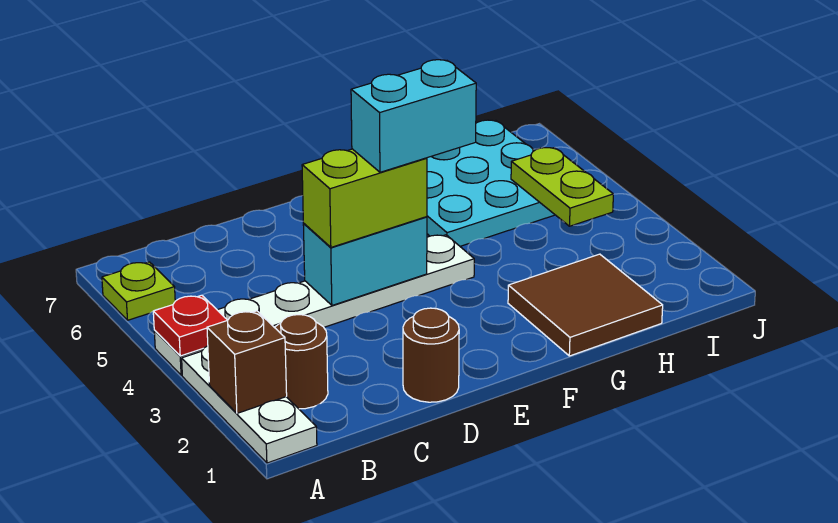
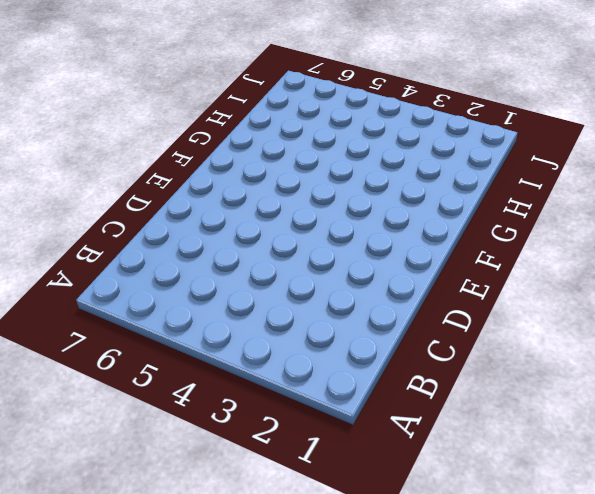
none -> white plate A1:A3 level 1
none -> white plate A4:F4 level 1
none -> lime plate A6 level 1

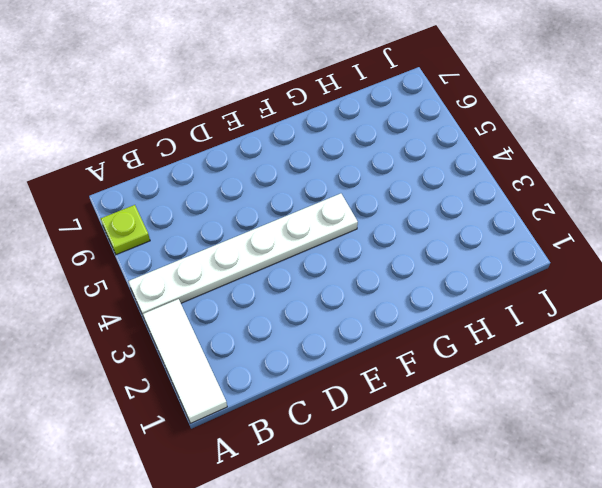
white tile A1:A3 level 1 -> white plate A1:A3 level 1
none -> brown round brick B2 level 1
none -> brown round brick D1 level 1
none -> brown tile G1:H2 level 1

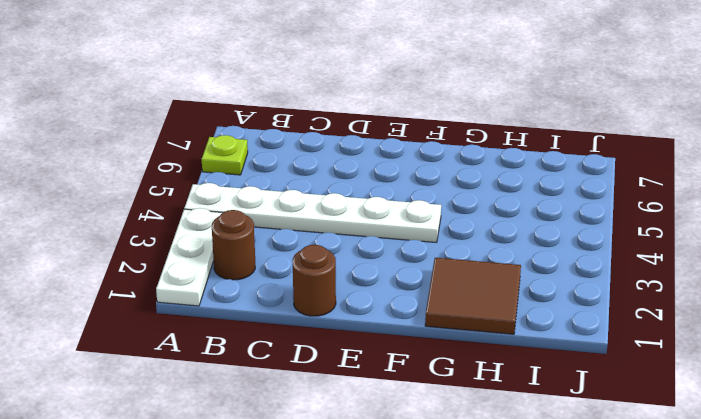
none -> cyan plate G5:I7 level 1
none -> brown brick A2 level 2
none -> red plate A4 level 2

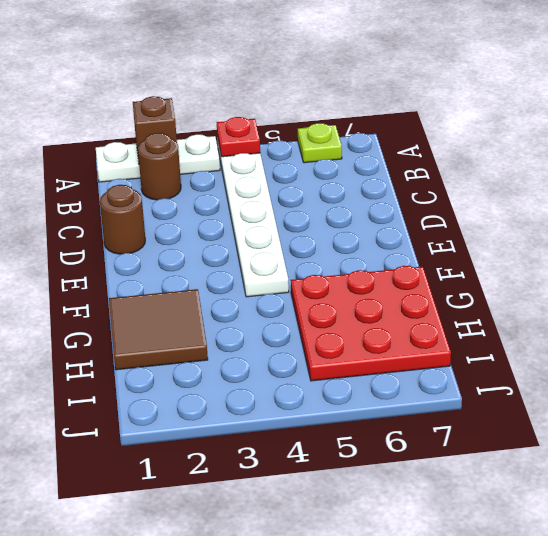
red plate G5:I7 level 1 -> cyan plate G5:I7 level 1
none -> cyan brick D4:E4 level 2
none -> lime plate I4:I5 level 2
none -> lime brick D4:E4 level 3

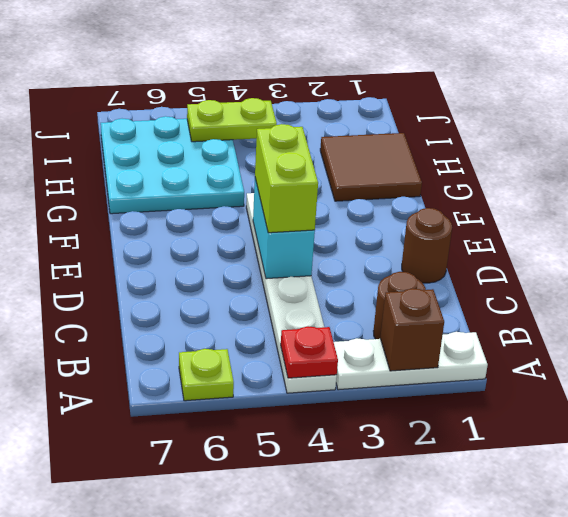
none -> cyan brick E4:F4 level 4

